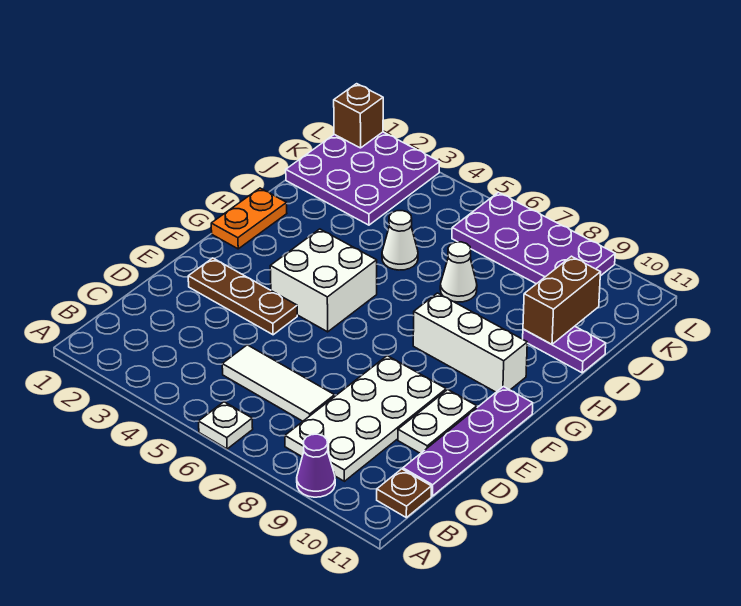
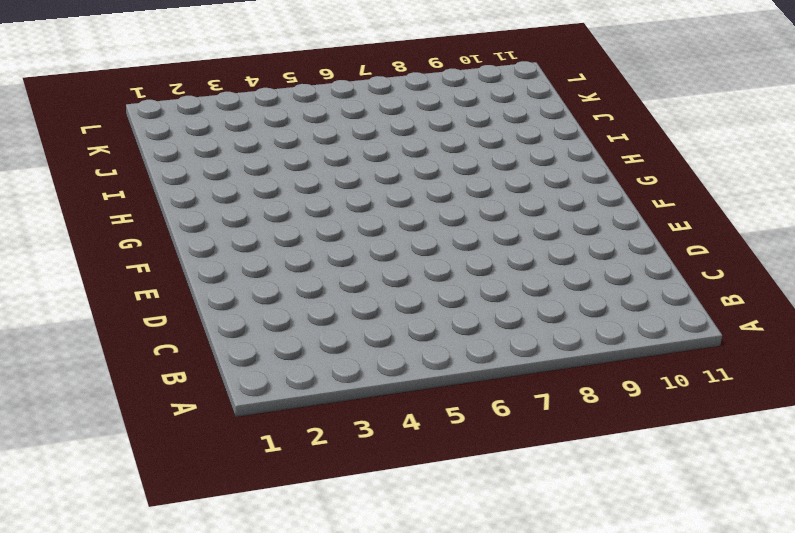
none -> white plate A6 level 1
none -> purple cone A9 level 1
none -> white plate B8:E9 level 1

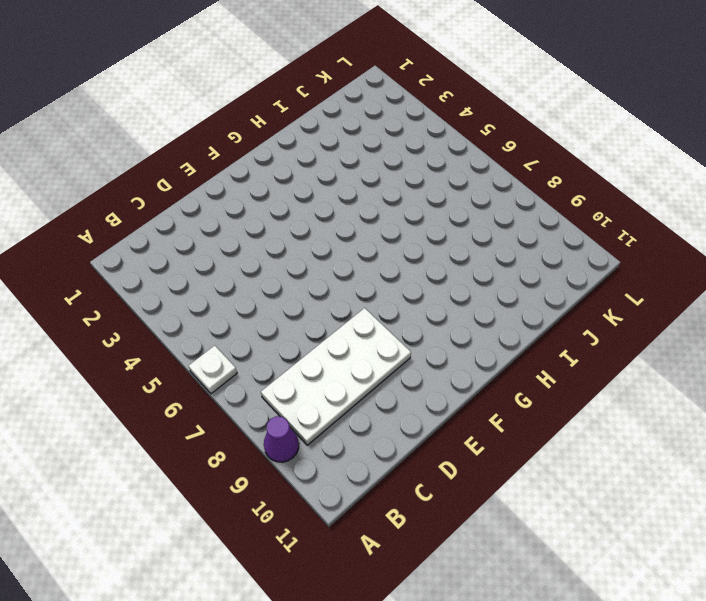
none -> brown plate B11 level 1
none -> white tile C5:C7 level 1
none -> purple plate C11:F11 level 1

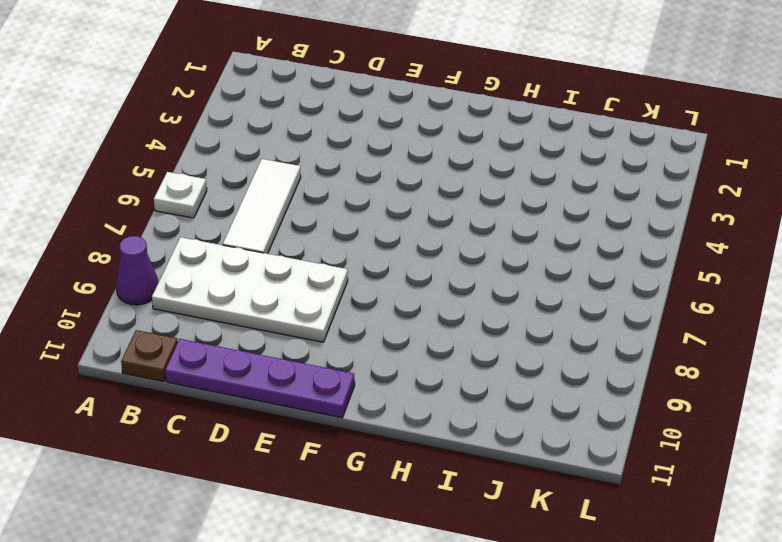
none -> white plate D10:E10 level 1
none -> brown plate E2:E4 level 1
none -> white brick F4:G5 level 1

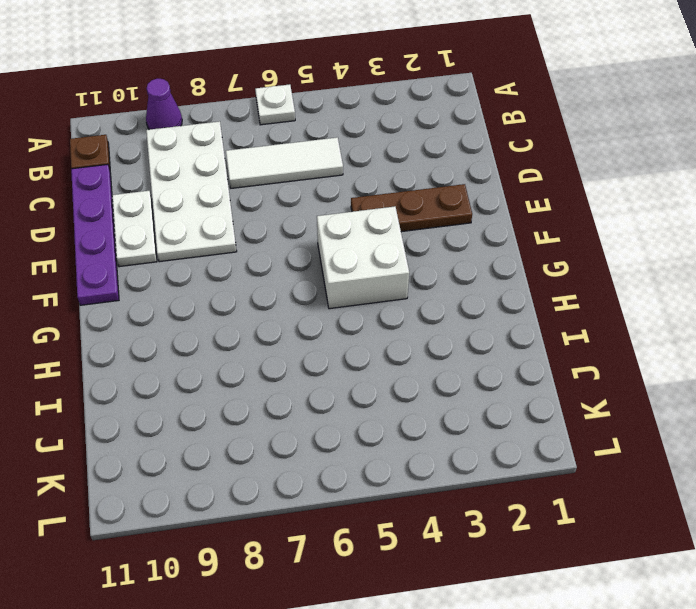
none -> orange plate G1:H1 level 1
none -> white brick G8:G10 level 1
none -> white cone I5 level 1

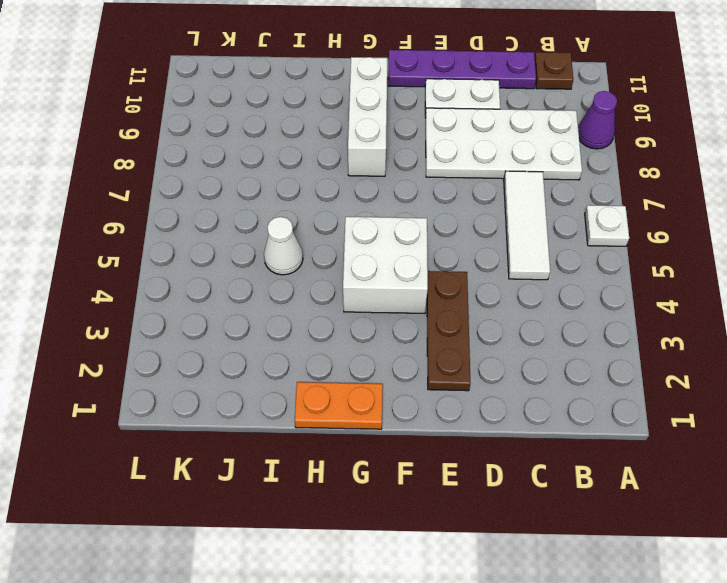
none -> white cone I7 level 1
none -> purple plate I10:I11 level 1
none -> purple plate J1:L3 level 1

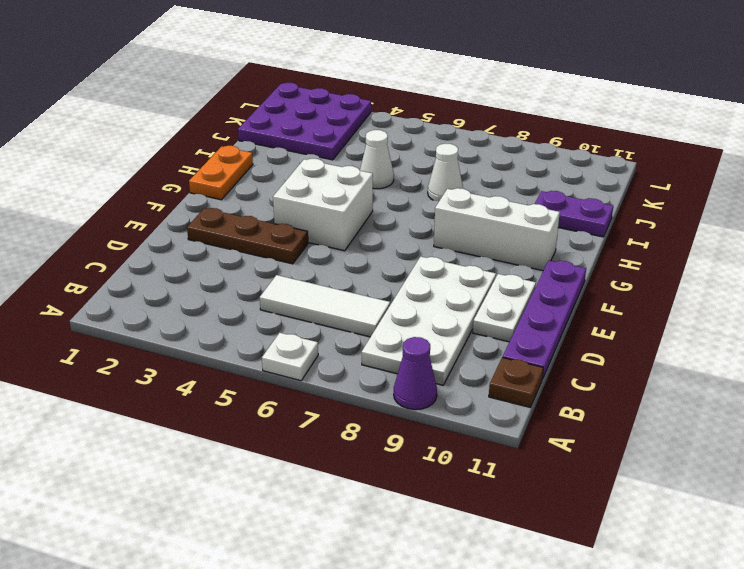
none -> purple plate K6:L9 level 1
none -> brown brick I10:J10 level 2
none -> brown brick L1 level 2

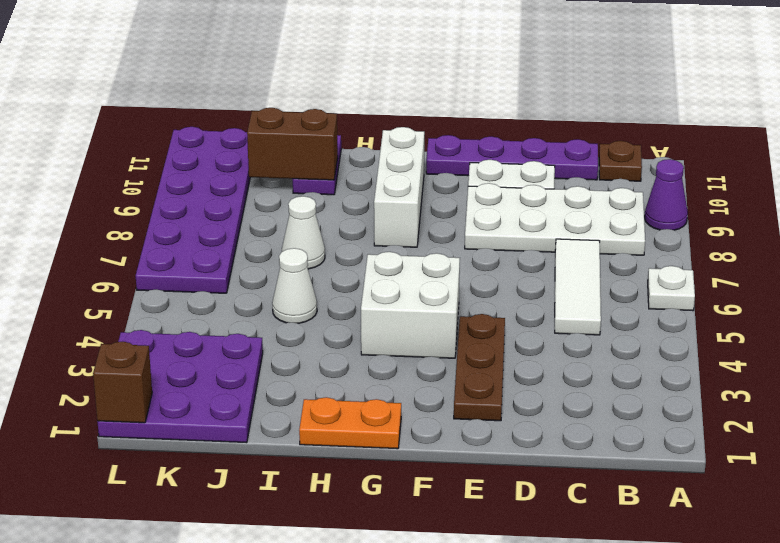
purple plate K6:L11 level 1 -> purple plate K6:L9 level 1

